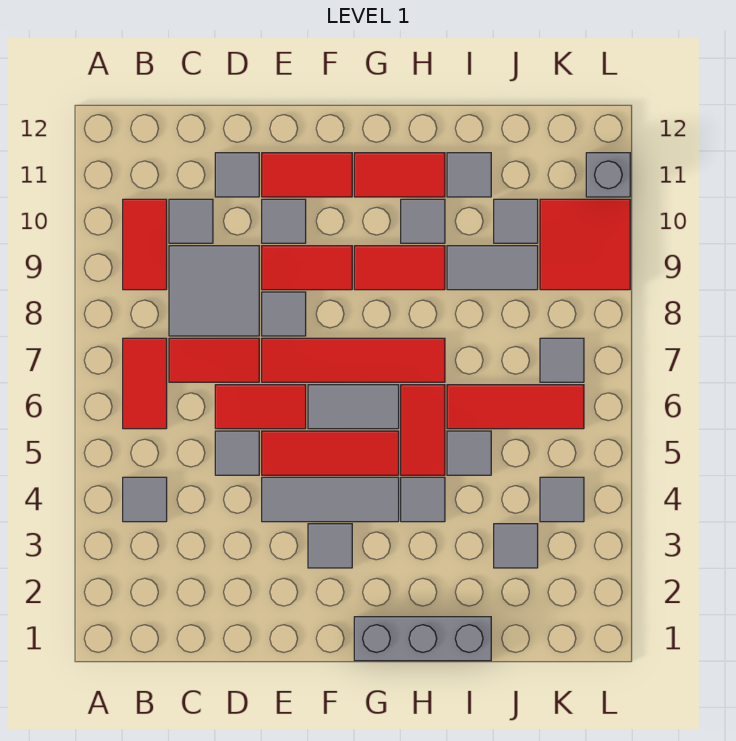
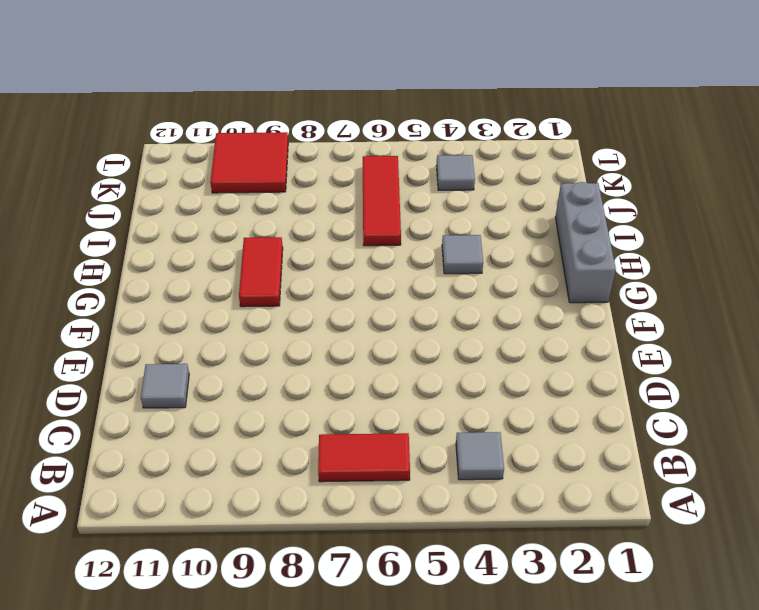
none -> red tile B9:B10 level 1
none -> red tile C7:D7 level 1
none -> grey tile C8:D9 level 1
none -> grey tile C10 level 1

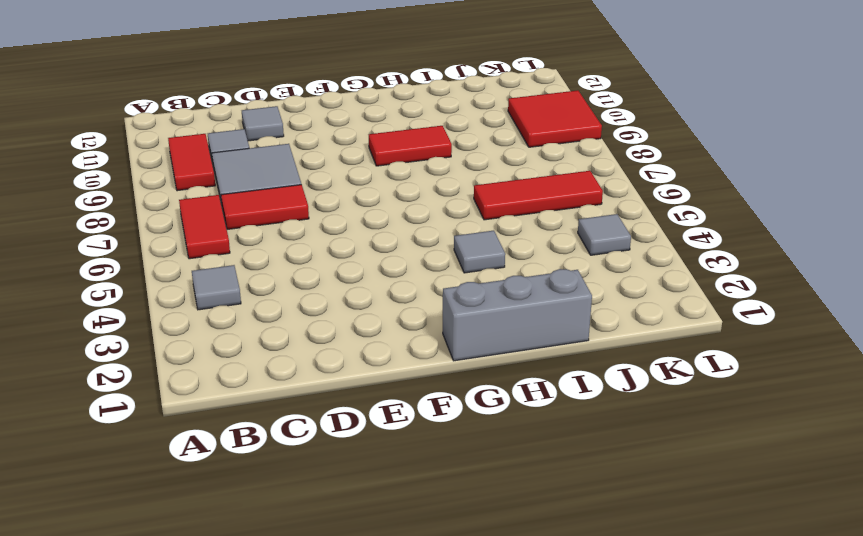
none -> grey tile D5 level 1
none -> red tile D6:E6 level 1
none -> grey tile E4:G4 level 1
none -> red tile E5:G5 level 1

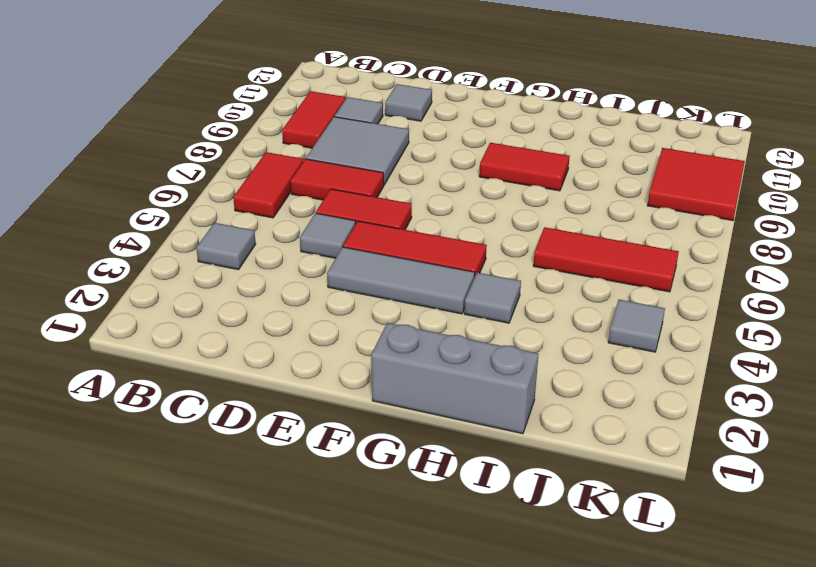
none -> red tile E7:H7 level 1
none -> grey tile E8 level 1
none -> red tile E9:F9 level 1
none -> grey tile E10 level 1

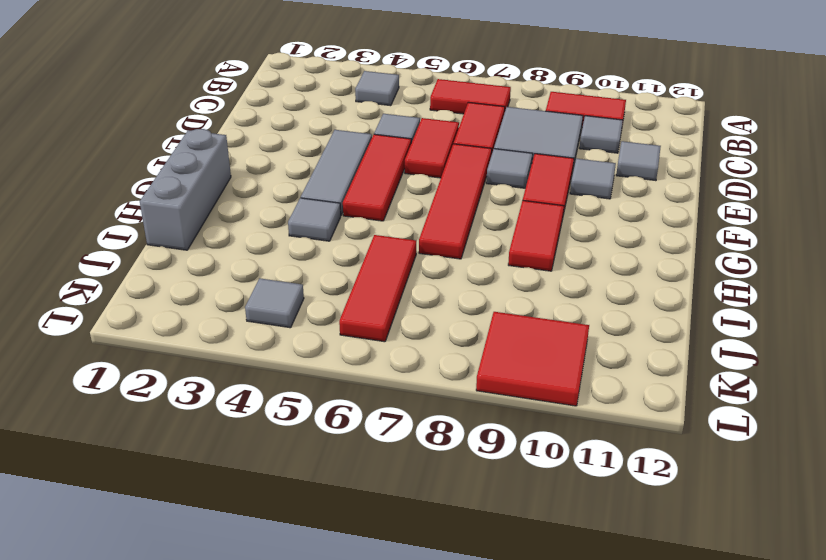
none -> red tile E11:F11 level 1
none -> grey tile F3 level 1
none -> grey tile F6:G6 level 1
none -> red tile G11:H11 level 1

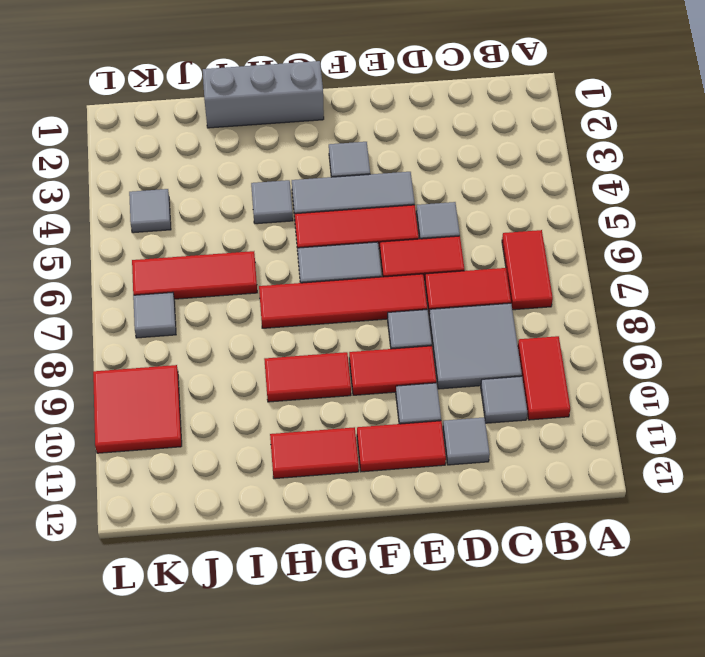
none -> grey tile B4 level 1
none -> red tile H5:H6 level 1
none -> grey tile H10 level 1
none -> grey tile I5 level 1

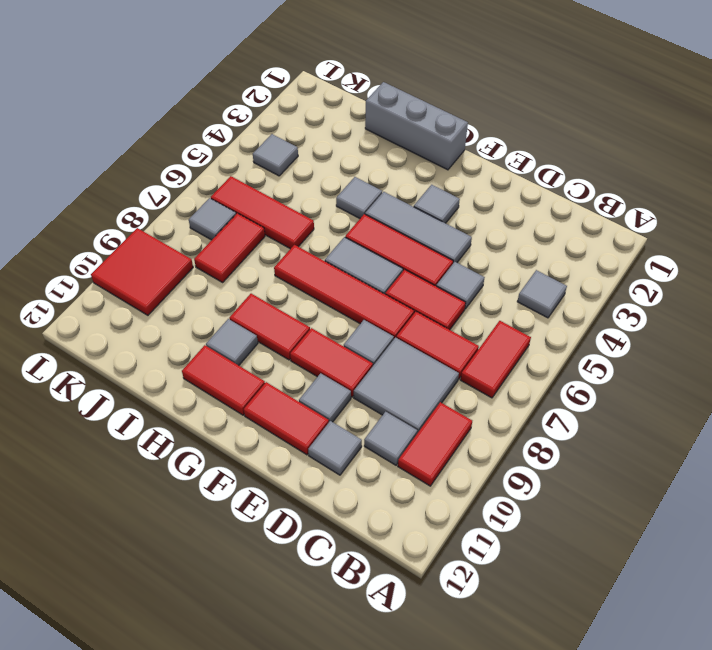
red tile J7:J8 level 1 -> red tile H5:H6 level 1
none -> grey tile I5 level 1
none -> grey tile I9:J9 level 1
none -> grey tile I11 level 1
none -> grey tile J3 level 1

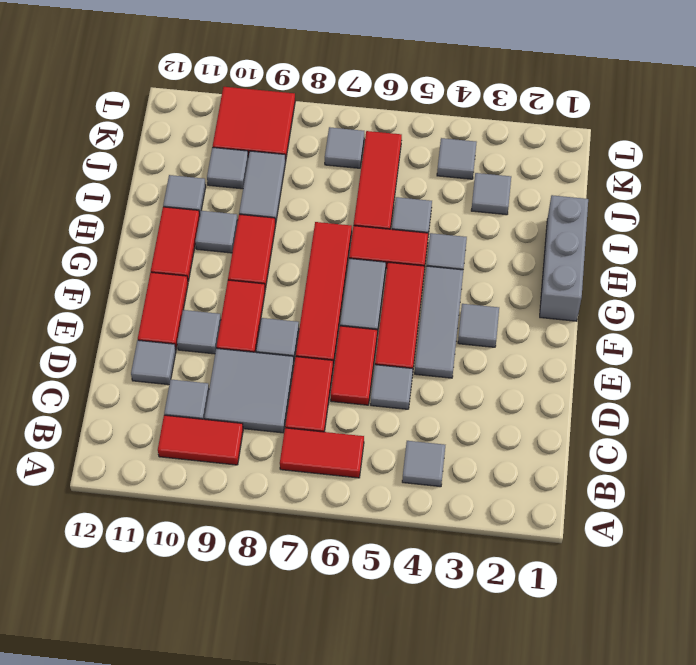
none -> grey brick L11 level 1

